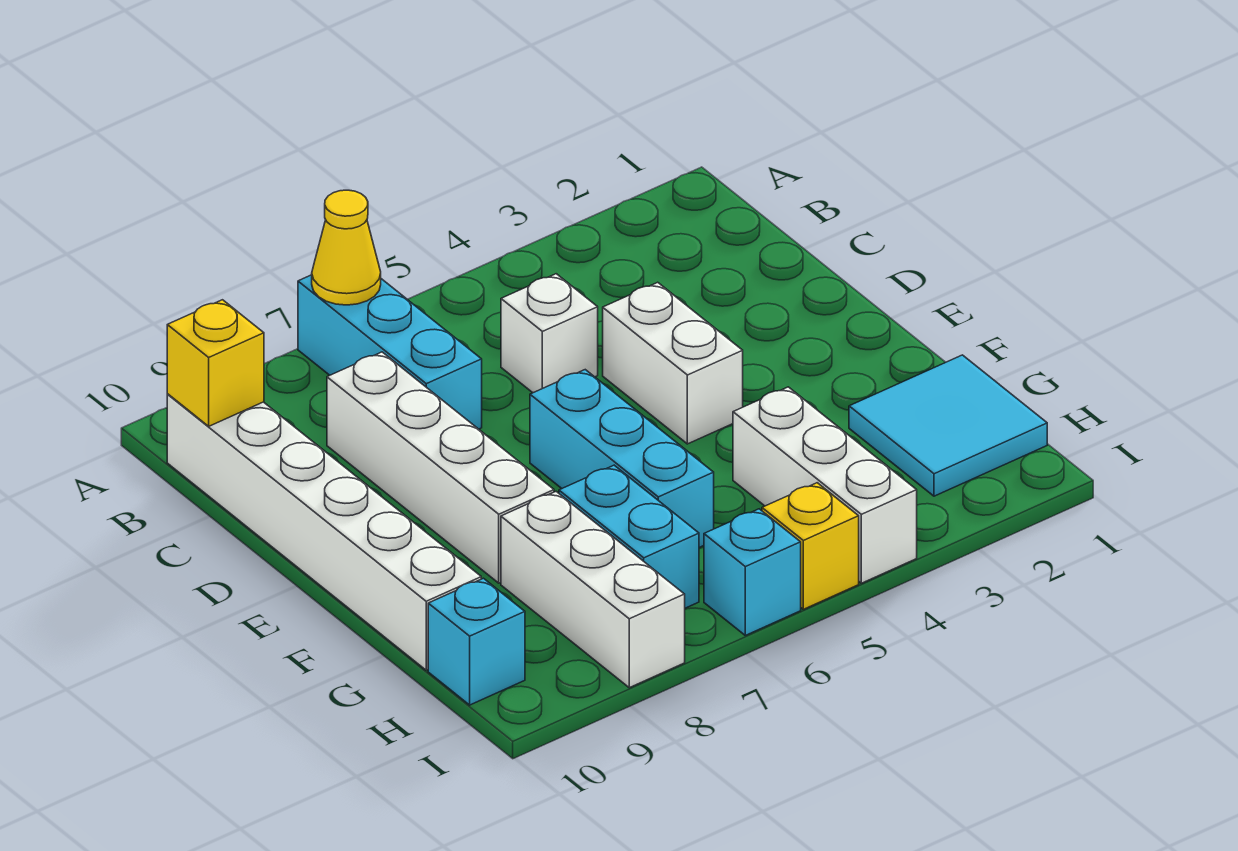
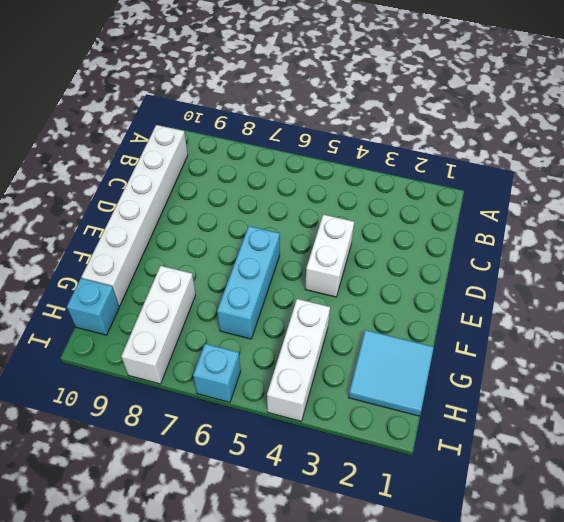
none -> cyan brick A7:C7 level 1
none -> white brick C5 level 1
none -> white brick C8:F8 level 1

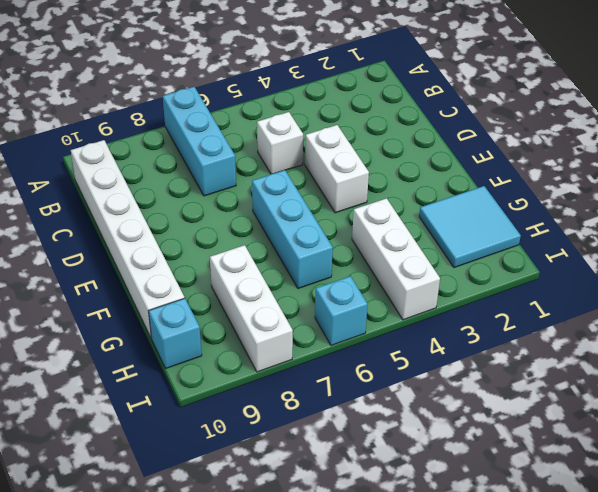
none -> white brick C8:F8 level 1
none -> cyan brick G7:H7 level 1
none -> yellow brick I5 level 1

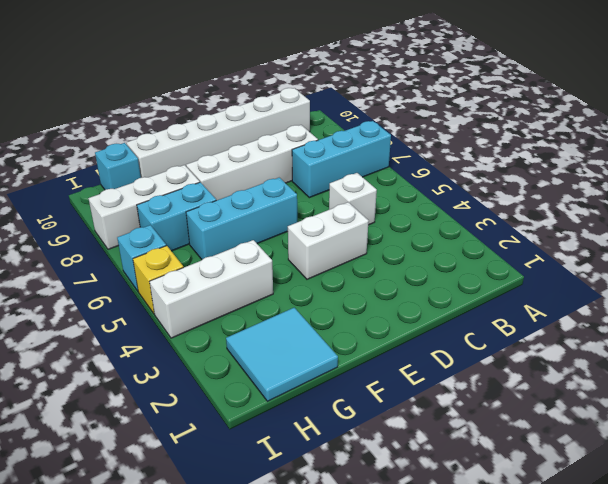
none -> yellow cone A7 level 2
none -> yellow brick B10 level 2

